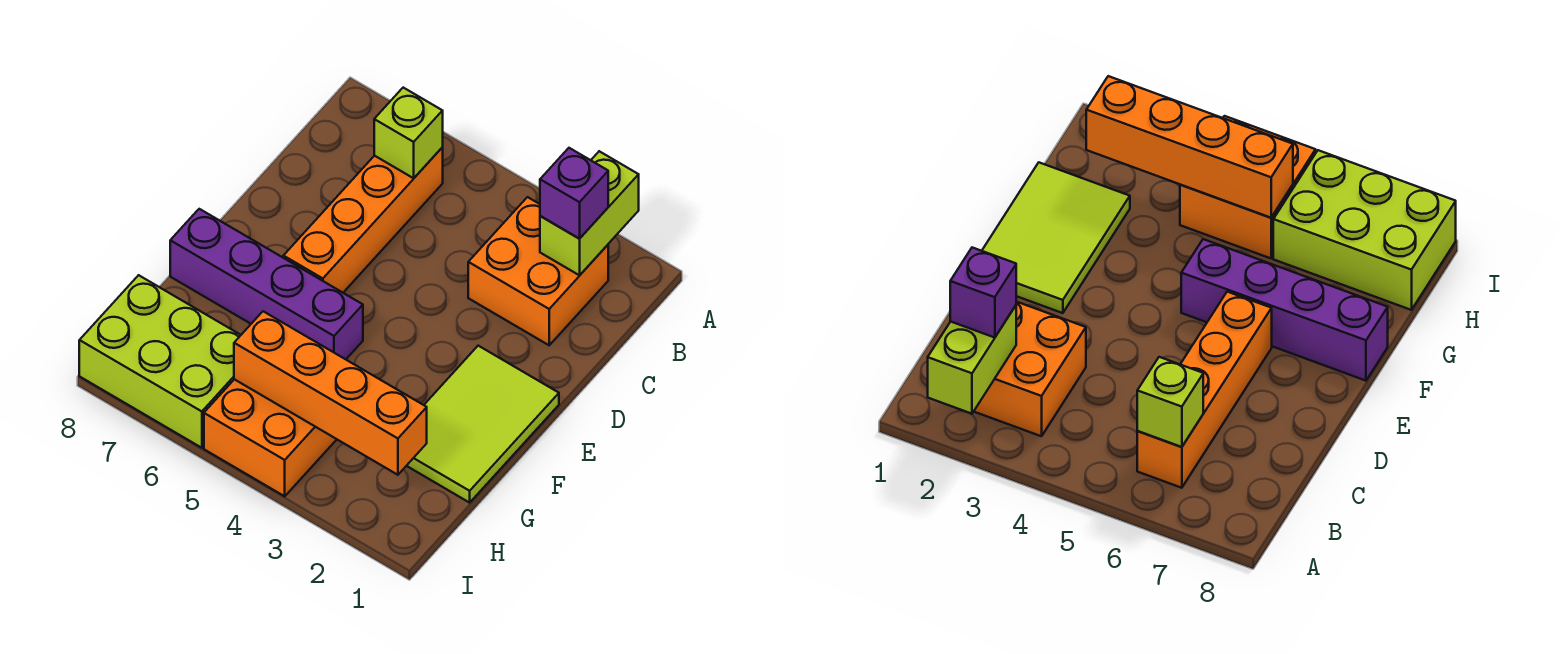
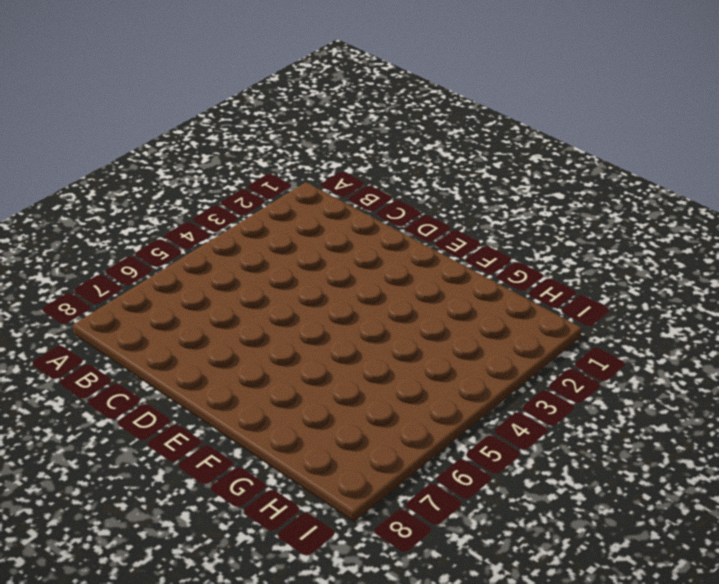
none -> orange brick B2:C3 level 1
none -> orange brick B6:E6 level 1

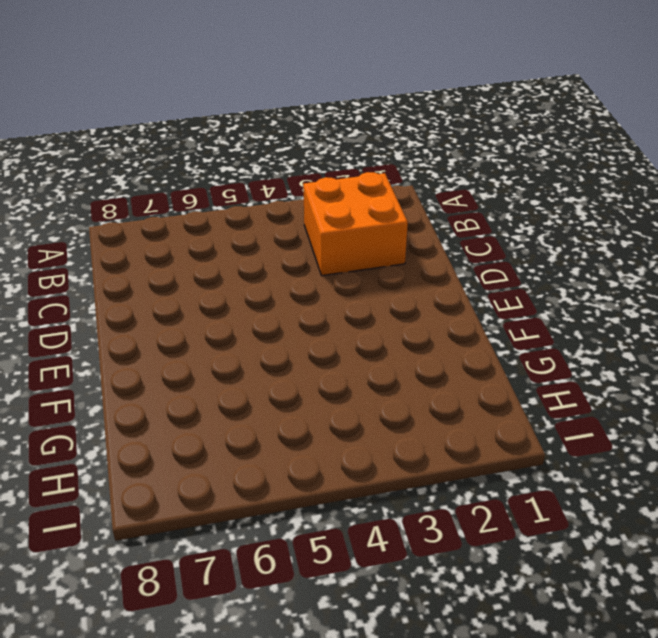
none -> orange brick B6:E6 level 1
none -> lime tile E1:G2 level 1

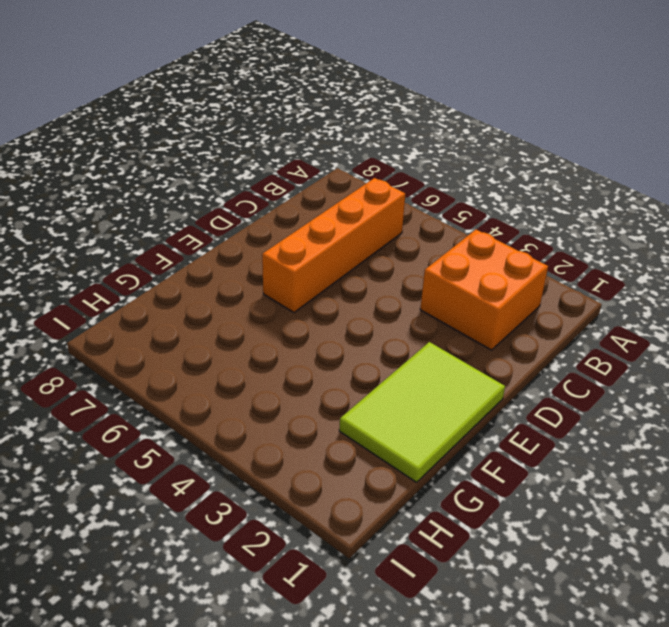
none -> purple brick F5:F8 level 1
none -> orange brick H4:I5 level 1

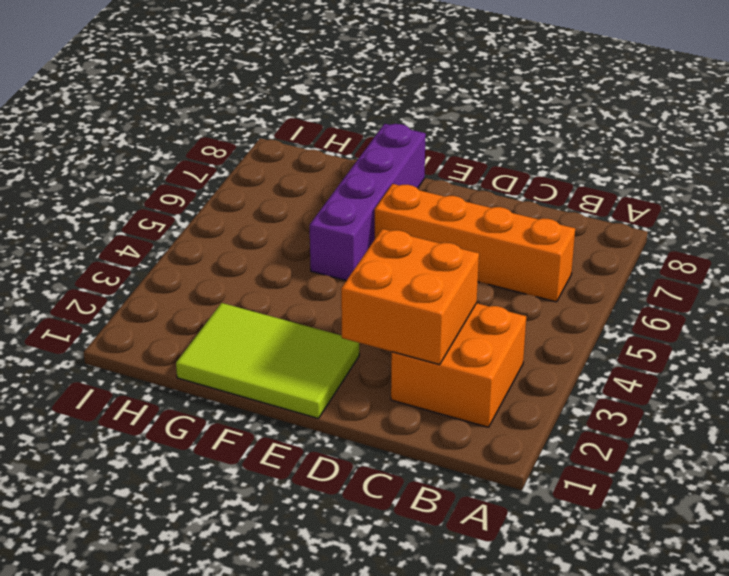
orange brick C2:D3 level 2 -> orange brick H4:I5 level 1
none -> lime brick H6:I8 level 1
none -> lime brick A2:B2 level 2

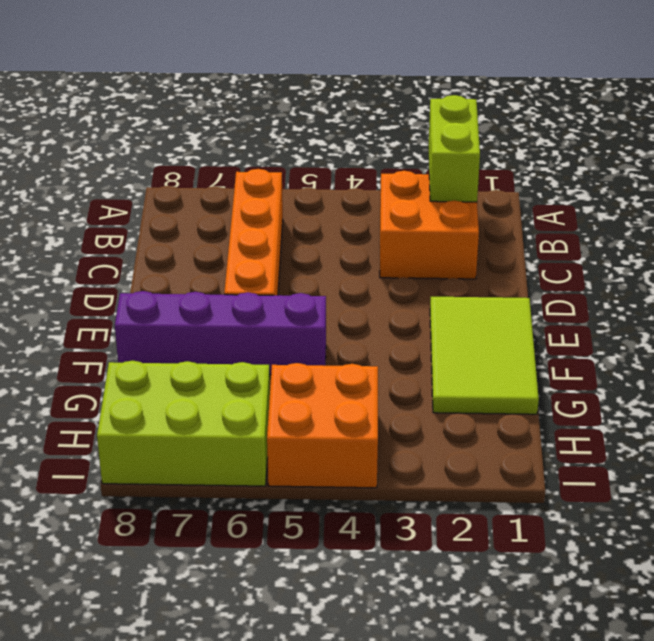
none -> lime brick B6 level 2
none -> orange brick H2:H5 level 2

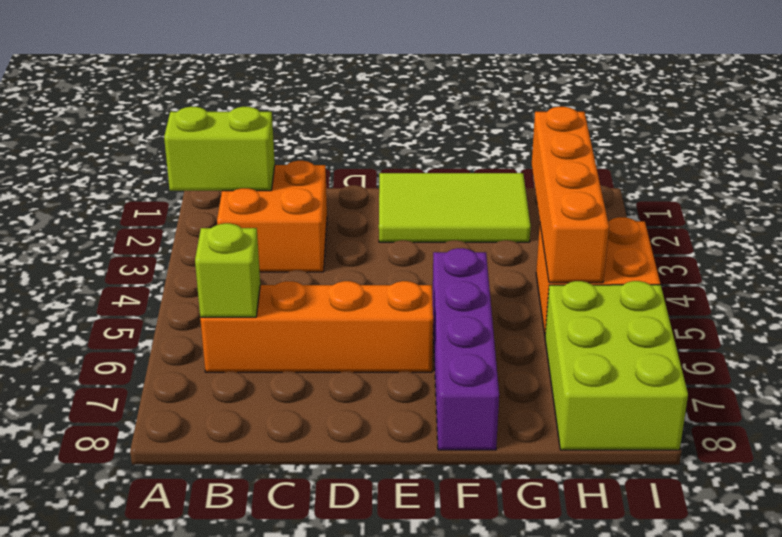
none -> purple brick B2 level 3

